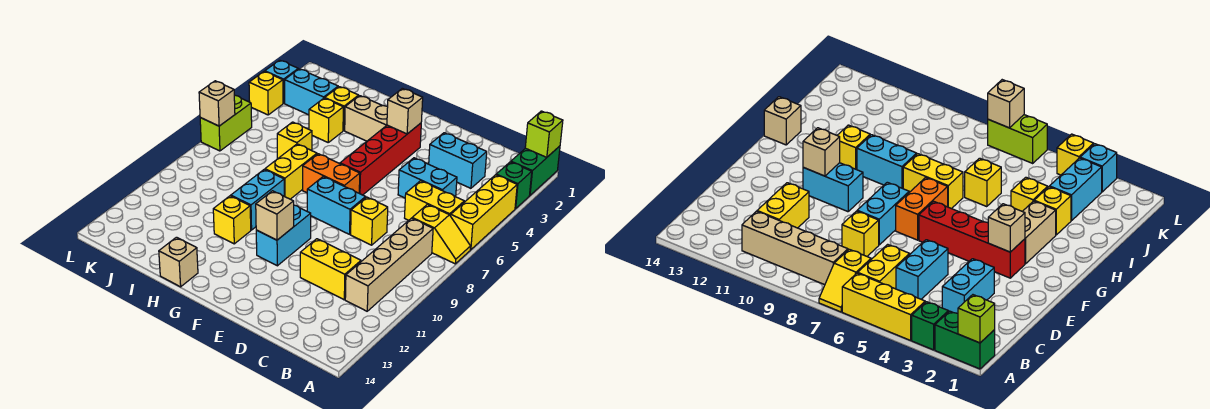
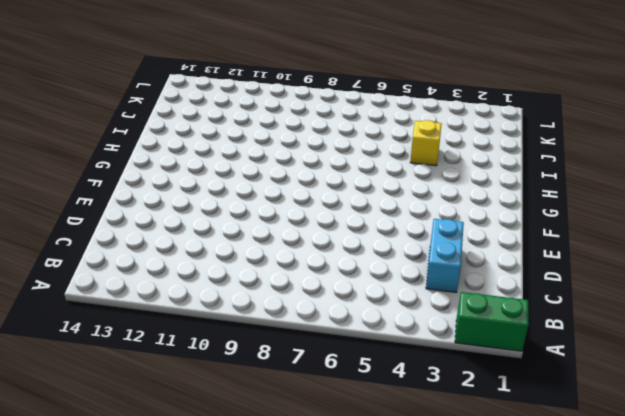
none -> green brick A3 level 1
none -> yellow brick A4:A6 level 1
none -> yellow slope A7:B7 level 1 top B
none -> yellow brick B6:C6 level 1

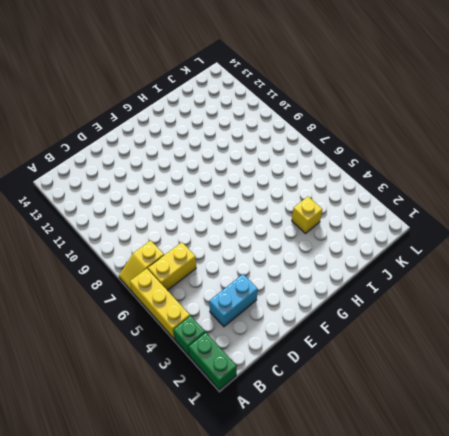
none -> tan brick B8:B11 level 1
none -> cyan brick C5:D5 level 1
none -> yellow brick C11:D11 level 1
none -> yellow brick D8 level 1

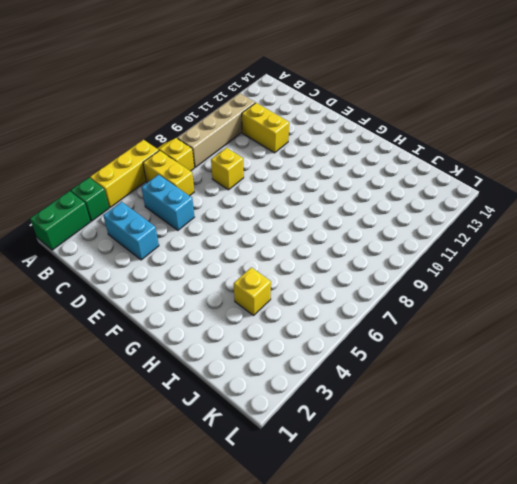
none -> cyan brick E8:F8 level 1
none -> red brick F3:F6 level 1
none -> orange brick F7:G7 level 1
none -> cyan brick F10:F11 level 1

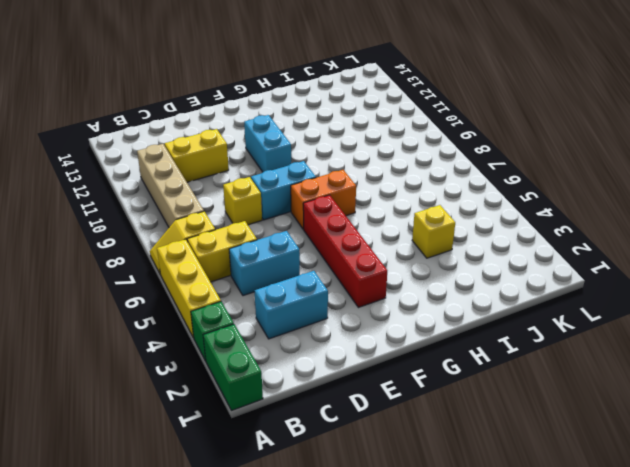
none -> tan brick G3:H3 level 1
none -> yellow brick H7:H8 level 1
none -> cyan brick H9:H10 level 1
none -> yellow brick H11 level 1

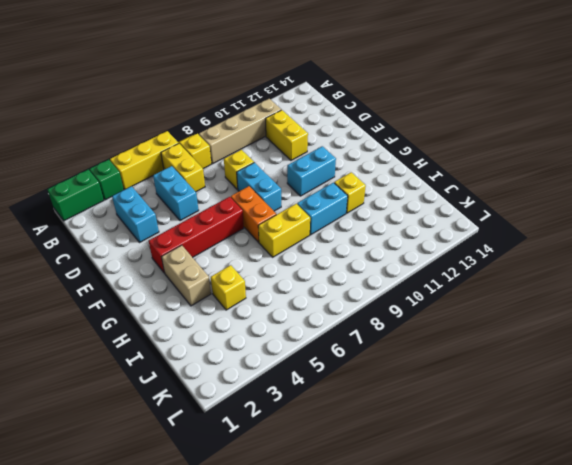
none -> tan brick H14 level 1
none -> yellow brick I3 level 1
none -> yellow brick I6 level 1
none -> cyan brick J3:K3 level 1

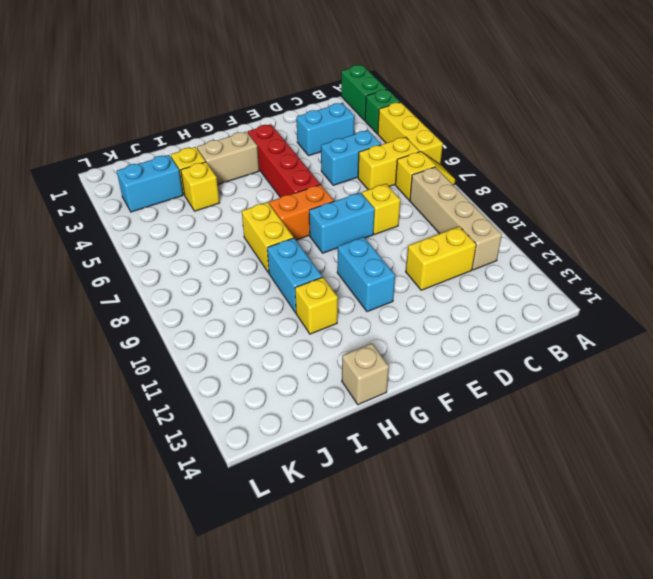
none -> yellow brick I6 level 1
none -> cyan brick L3 level 1
none -> yellow brick L4 level 1
none -> lime brick L6:L7 level 1

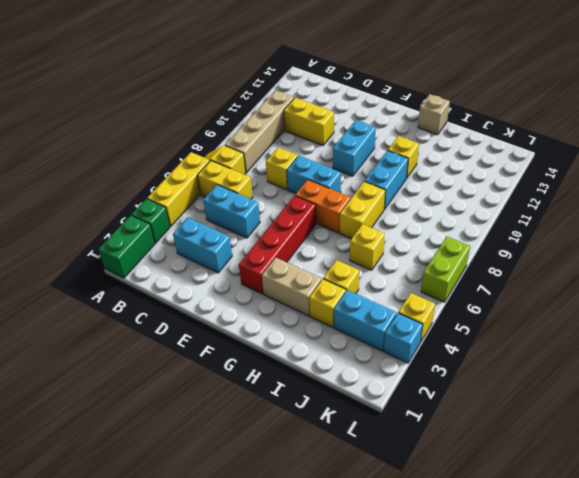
none -> lime brick A1 level 2
none -> tan brick F3 level 2
none -> tan brick F11 level 2
none -> tan brick L7 level 2

